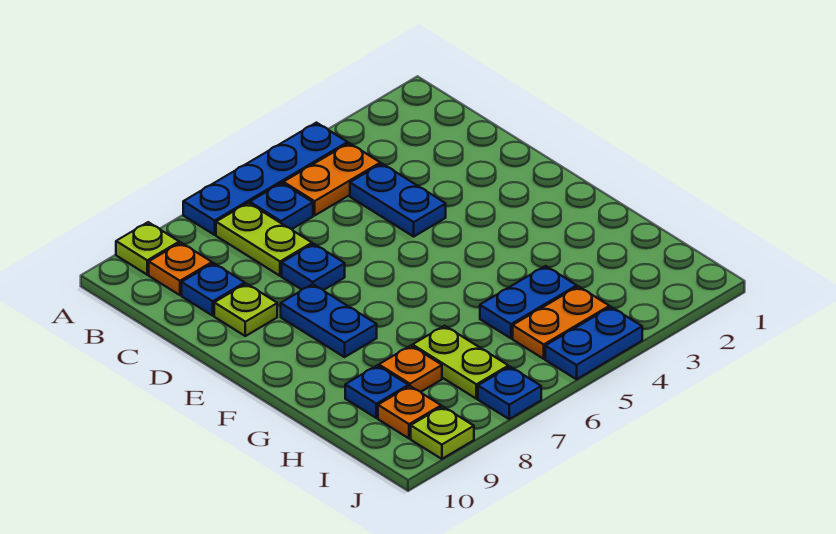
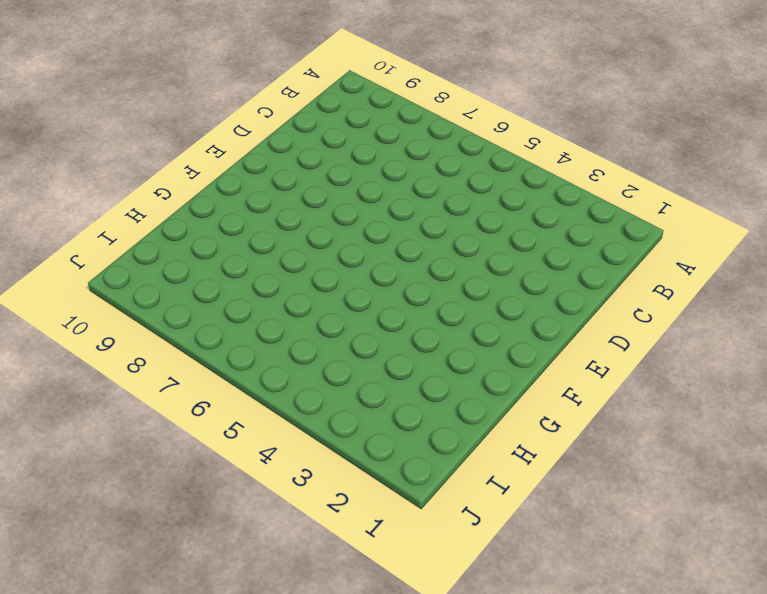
none -> blue plate A4:A7 level 1
none -> lime plate A9 level 1
none -> orange plate B4:B5 level 1

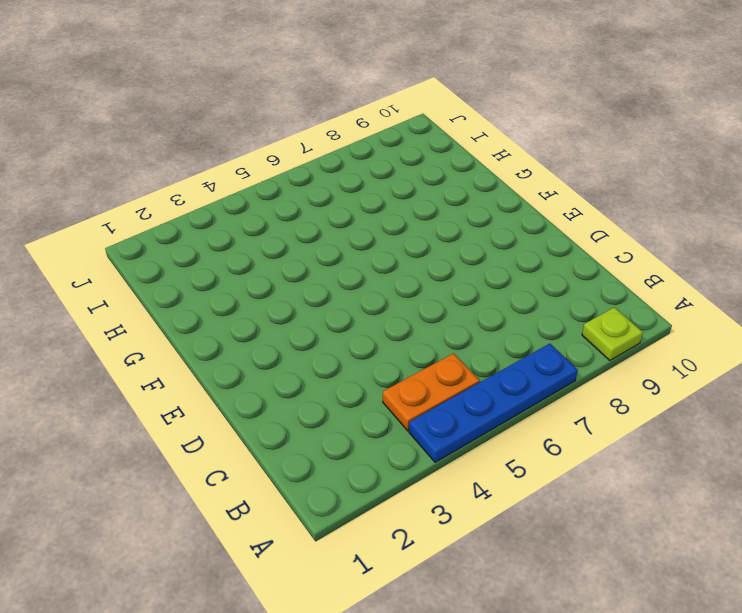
none -> blue plate B6 level 1
none -> lime plate B7:C7 level 1
none -> orange plate B9 level 1

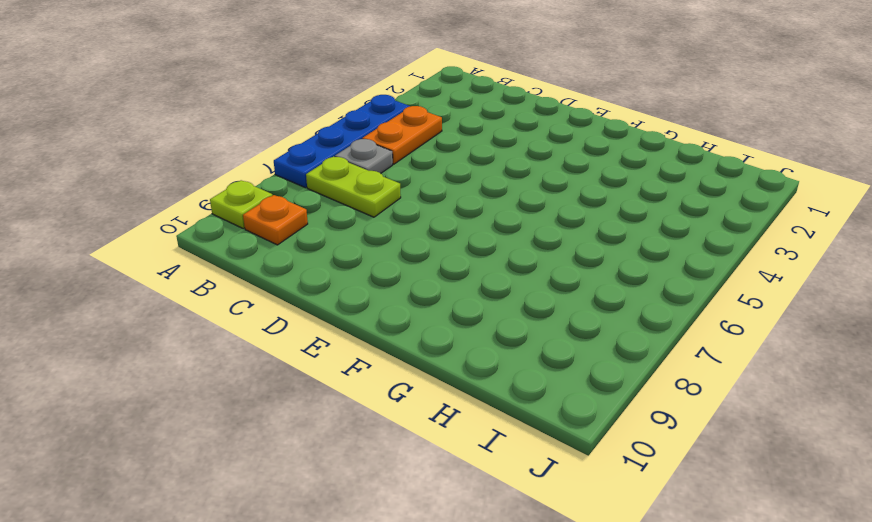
grey plate B6 level 1 -> blue plate B6 level 1
none -> blue plate C4:D4 level 1
none -> blue plate C9 level 1
none -> blue plate D7 level 1

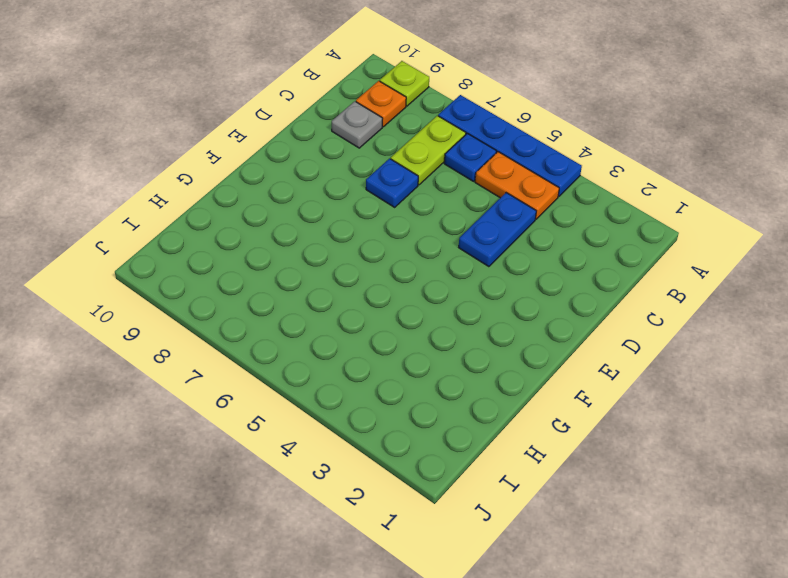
grey plate C9 level 1 -> blue plate C9 level 1
none -> lime plate D9 level 1
none -> blue plate E8:F8 level 1
none -> blue plate H4:H5 level 1

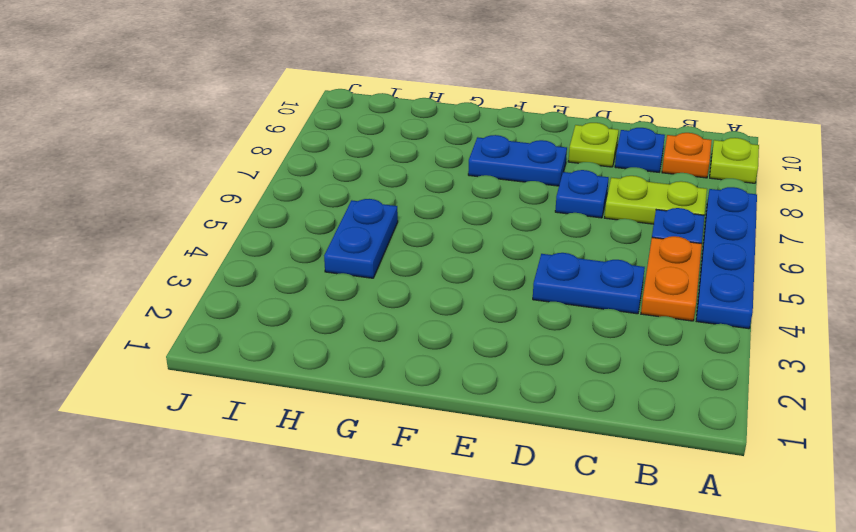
none -> lime plate H7:I7 level 1
none -> orange plate H8 level 1
none -> blue plate H9 level 1

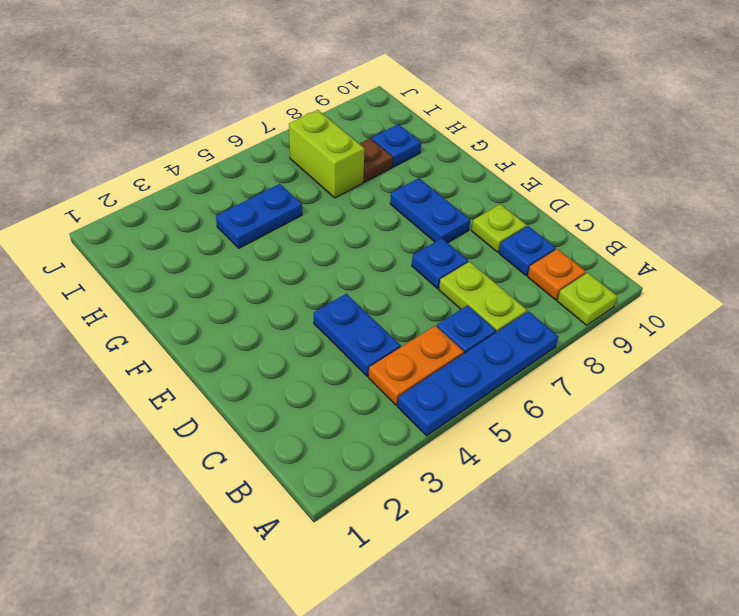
lime brick H7:I7 level 1 -> lime plate H7:I7 level 1
brown plate H8 level 1 -> orange plate H8 level 1
none -> orange plate I4:I5 level 1
none -> orange plate I9 level 1
none -> blue plate J4:J5 level 1

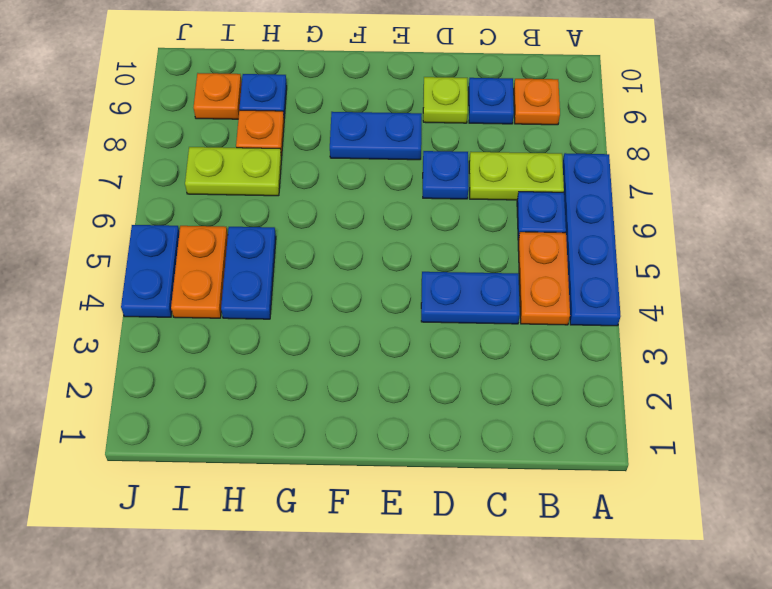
none -> lime plate A9 level 1
none -> blue plate J7 level 1
none -> lime plate J9 level 1

